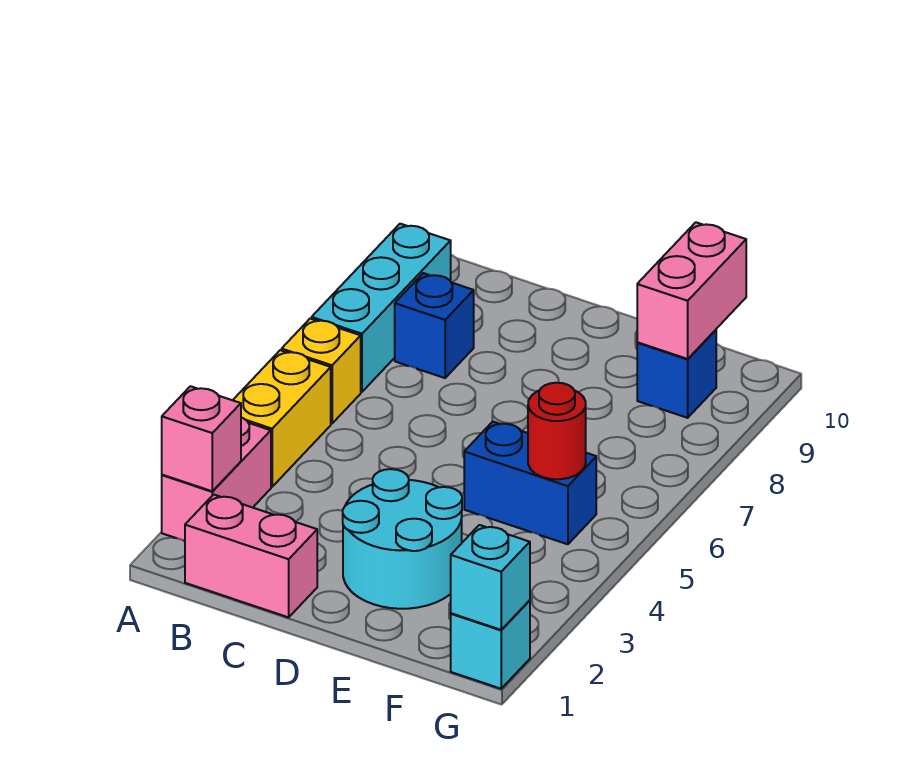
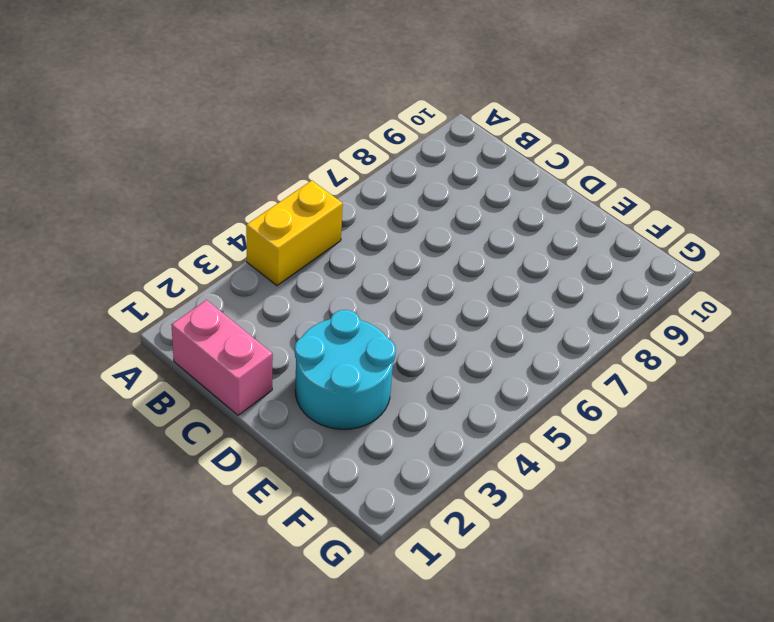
none -> pink brick A2:A3 level 1
none -> yellow brick A6 level 1
none -> cyan brick A7:A9 level 1

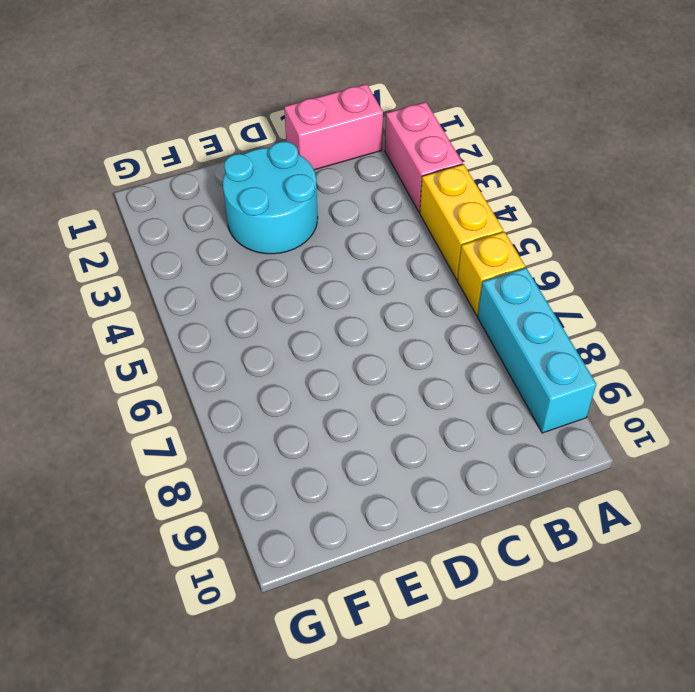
none -> blue brick B8 level 1
none -> blue brick E5:F5 level 1
none -> blue brick F9 level 1

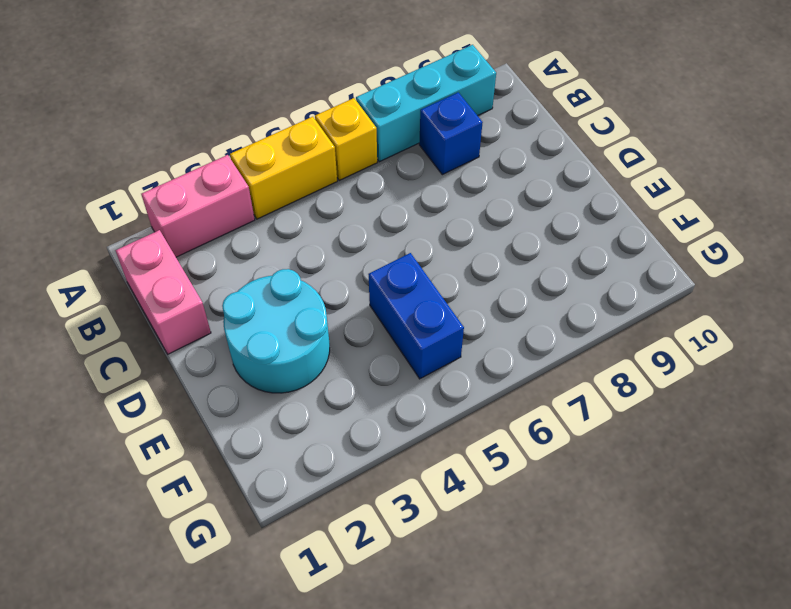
none -> blue brick F9 level 1
none -> cyan brick G1 level 1
none -> pink brick A2 level 2

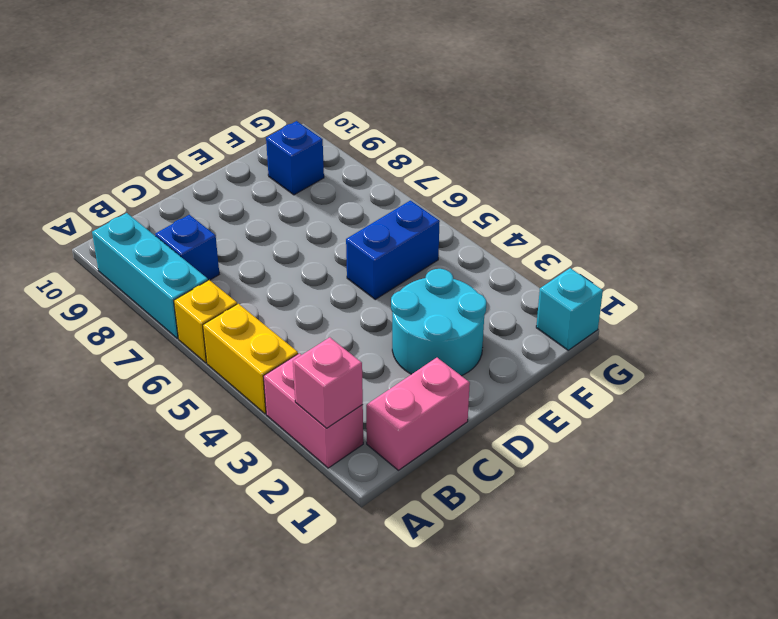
none -> red round brick F5 level 2
none -> pink brick F9:F10 level 2
none -> cyan brick G1 level 2

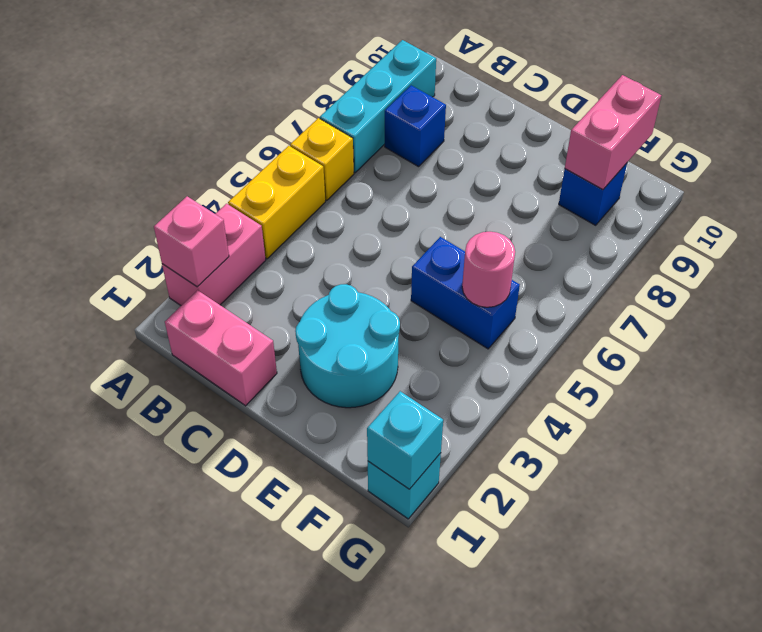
pink round brick F5 level 2 -> red round brick F5 level 2

